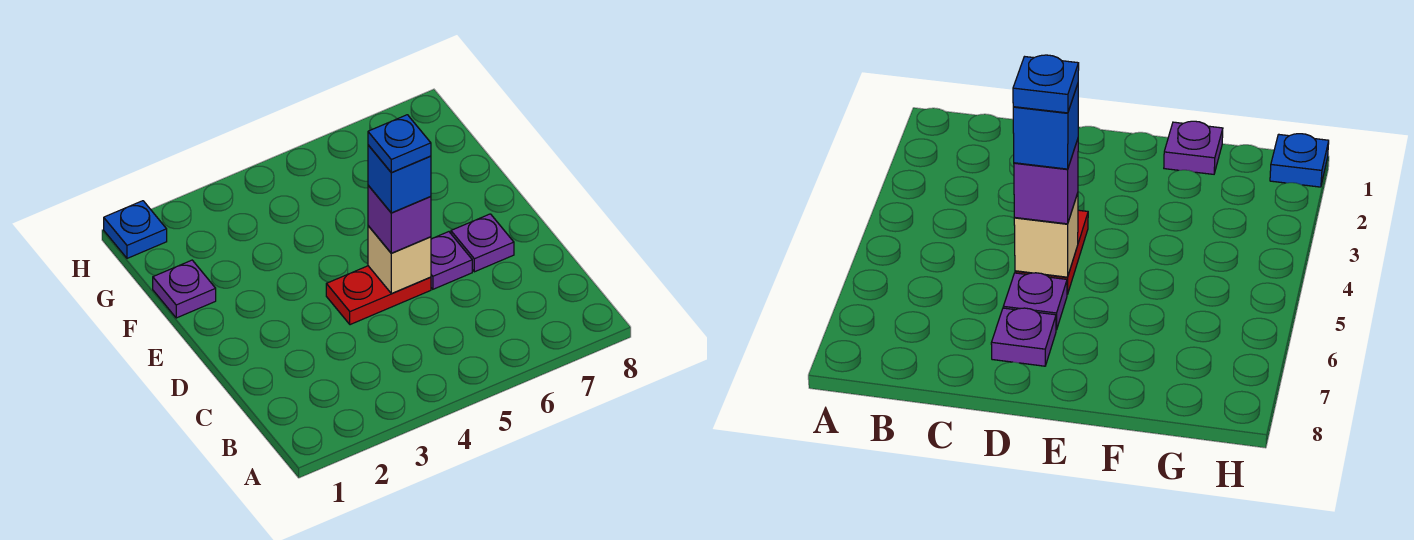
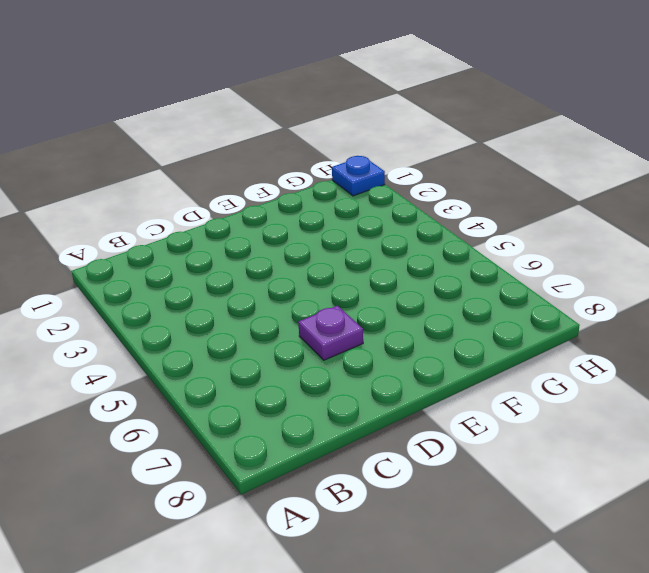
none -> red plate D4:D5 level 1
none -> purple plate D7 level 1

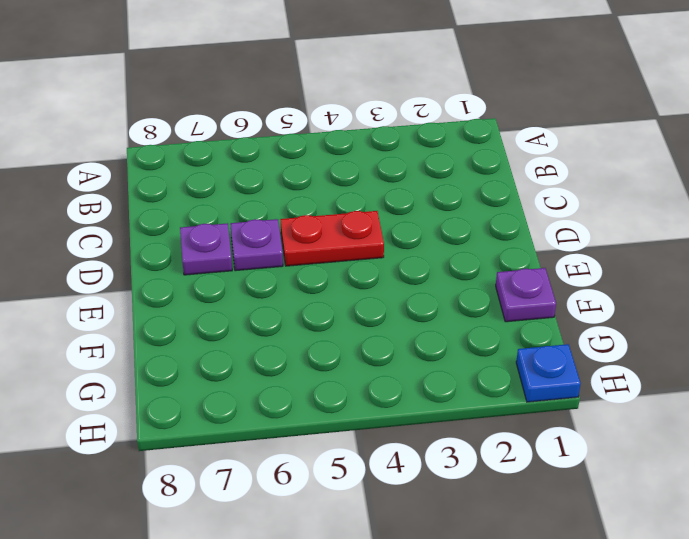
none -> tan brick D5 level 2
none -> purple brick D5 level 3

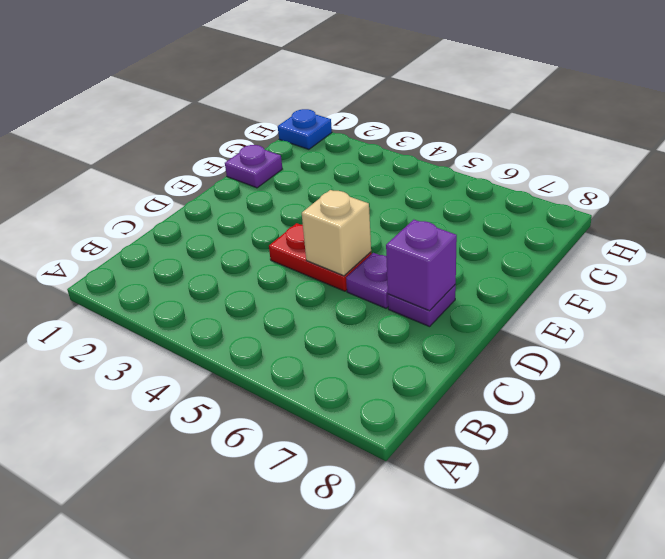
purple brick D7 level 2 -> purple brick D5 level 3
none -> blue brick D5 level 4
none -> blue plate D5 level 5

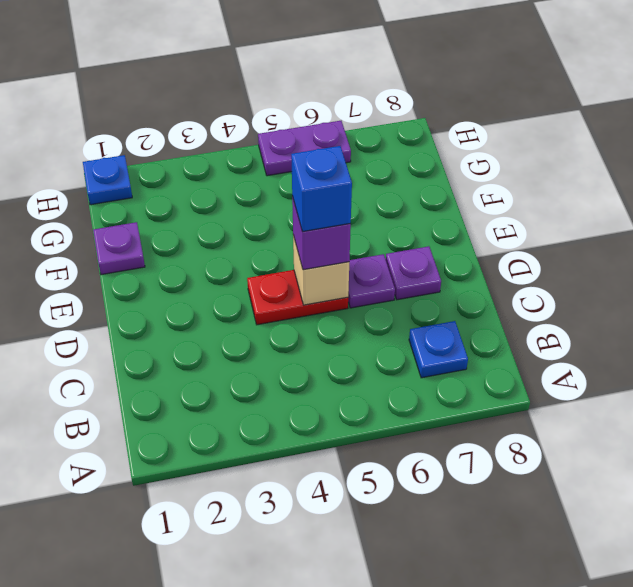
blue plate B7 level 1 -> blue plate D5 level 5
purple plate H5:H6 level 1 -> none

